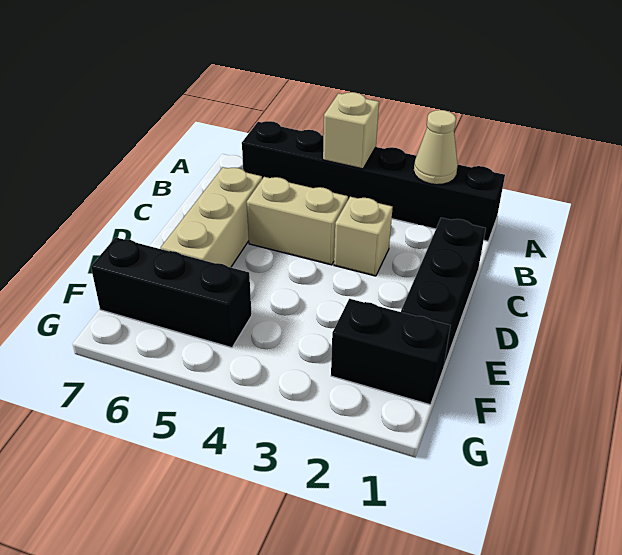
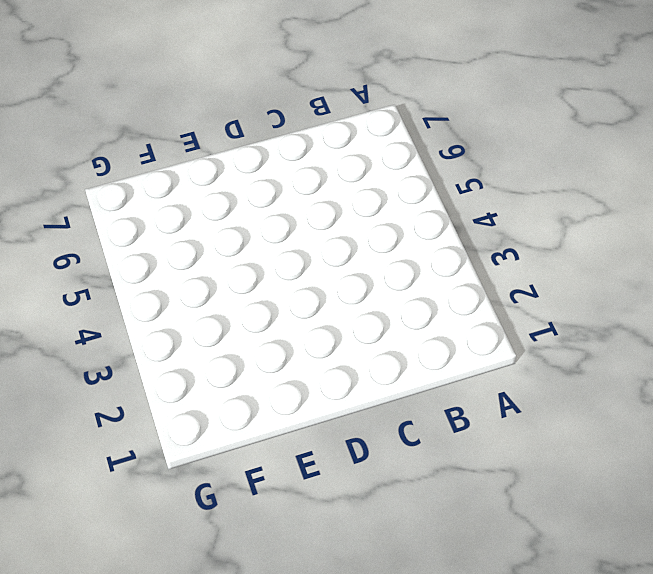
none -> black brick A1:A6 level 1
none -> black brick C1:E1 level 1

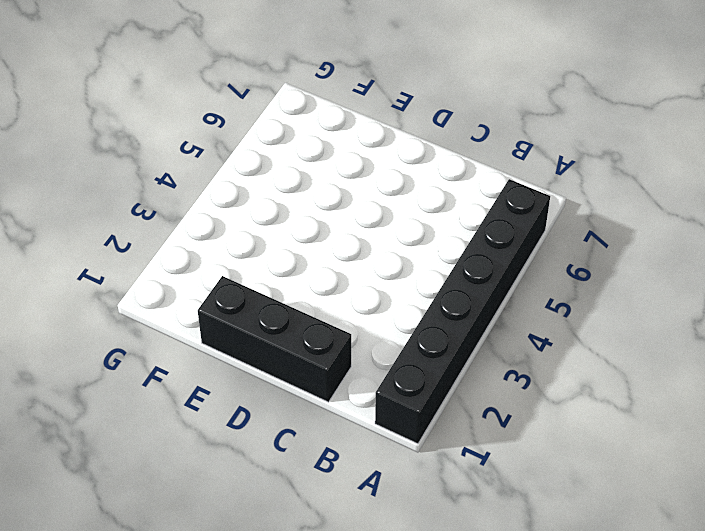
none -> tan brick C3 level 1
none -> tan brick C4:C5 level 1

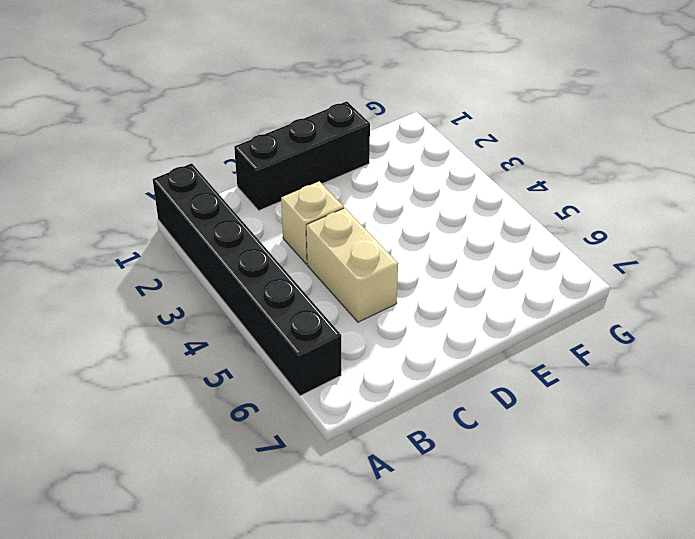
none -> tan brick C6:E6 level 1
none -> black brick F1:F2 level 1

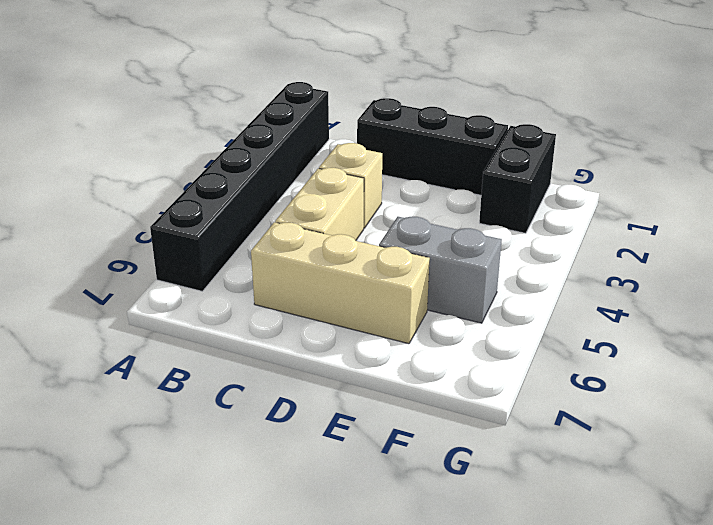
grey brick E5:F5 level 1 -> black brick F5:F7 level 1
none -> tan cone A2 level 2
none -> tan brick A4 level 2

